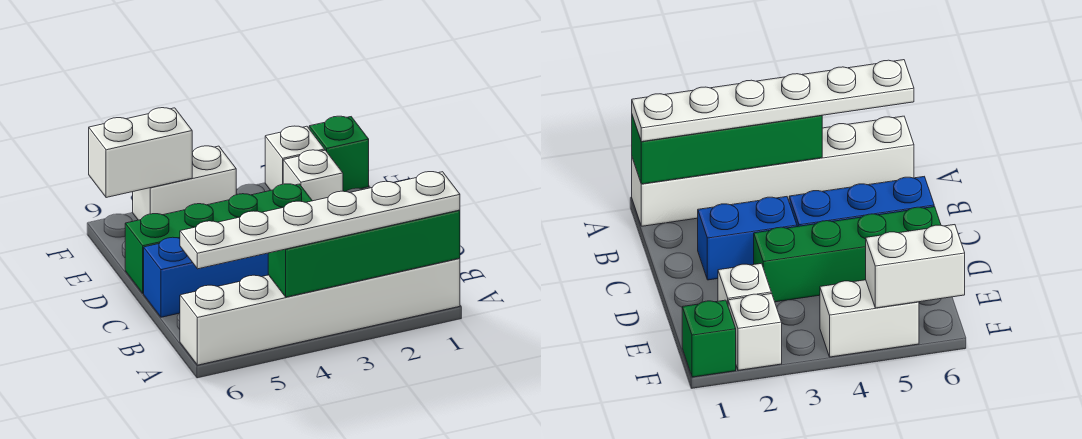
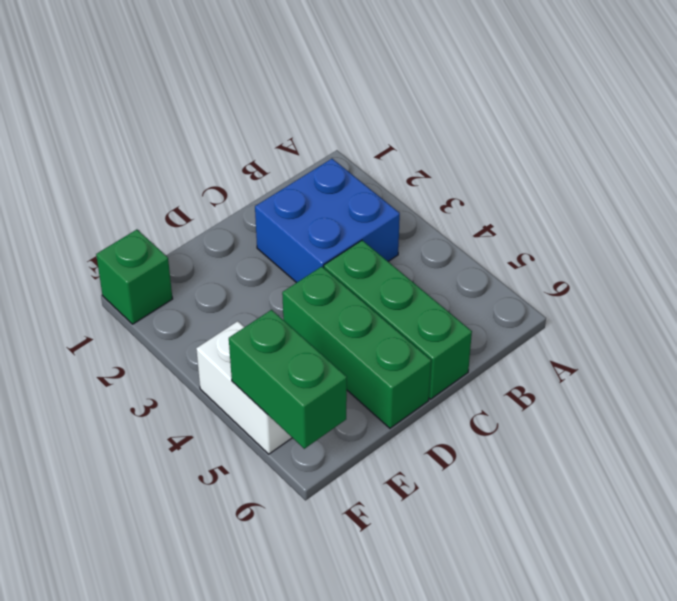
blue brick B2:C3 level 1 -> blue brick C2:C3 level 1
green brick C4:C6 level 1 -> blue brick C4:C6 level 1
green brick D4:D6 level 1 -> green brick D3:D6 level 1
green brick F5:F6 level 2 -> white brick F5:F6 level 2
none -> white brick A1:A6 level 1
none -> white brick E2 level 1

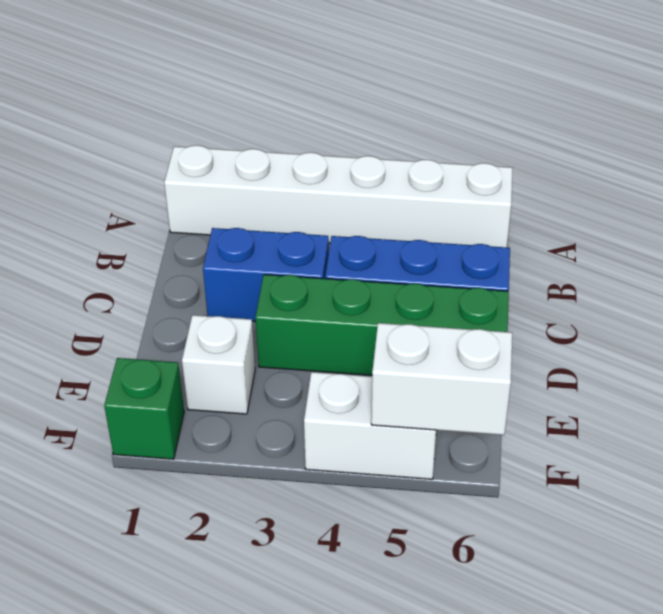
none -> white brick F2 level 1
none -> green brick A1:A4 level 2

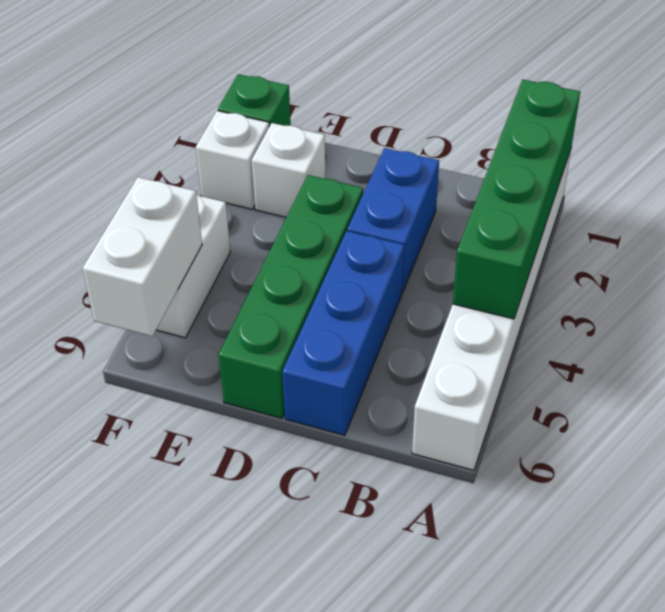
none -> white plate A1:A6 level 3

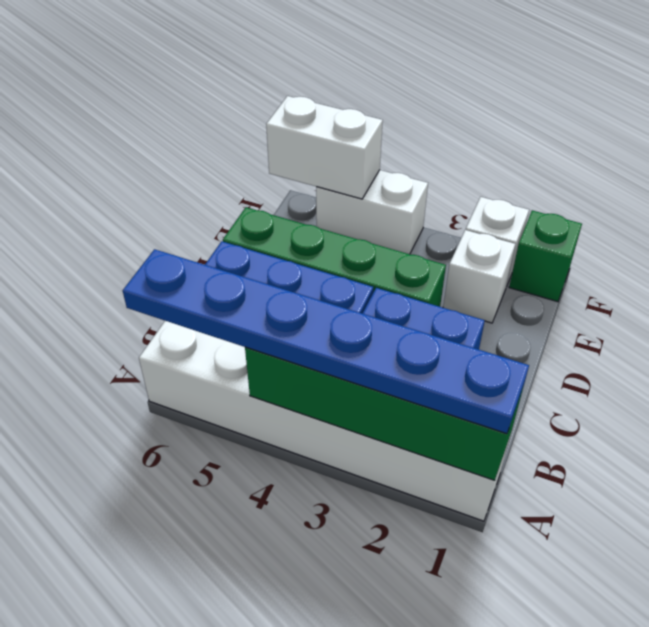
blue plate A1:A6 level 3 -> white plate A1:A6 level 3

